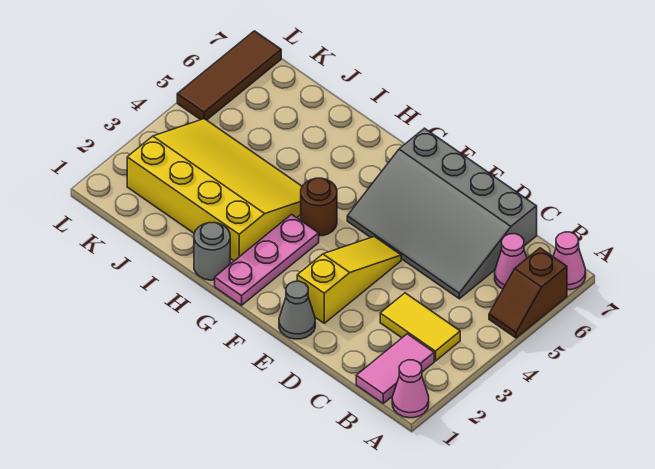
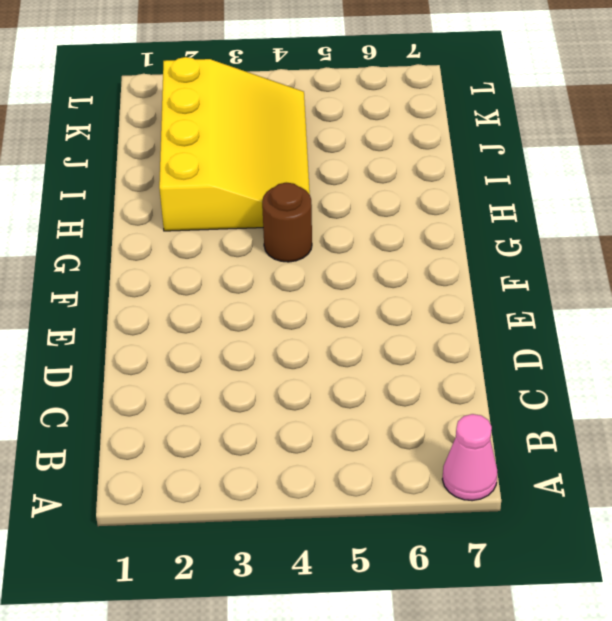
none -> pink cone A1 level 1
none -> brown slope A5:A6 level 1 top 6
none -> pink tile B1:B2 level 1

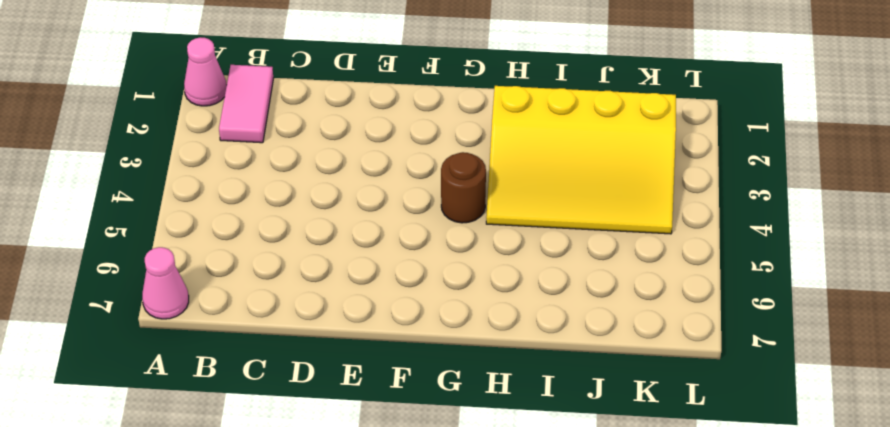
none -> brown slope A5:A6 level 1 top 6
none -> yellow tile B3:C3 level 1
none -> pink cone B6 level 1

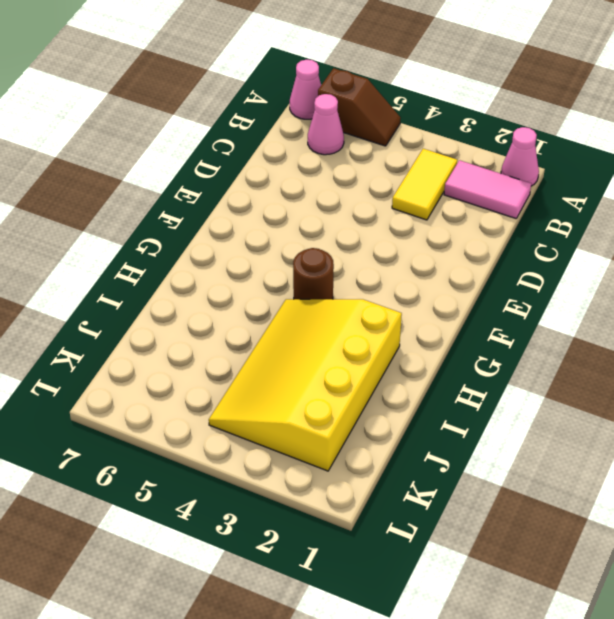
none -> grey slope C5:F7 level 1 top 7
none -> grey cone E1 level 1
none -> yellow slope E2:E4 level 1 top 2

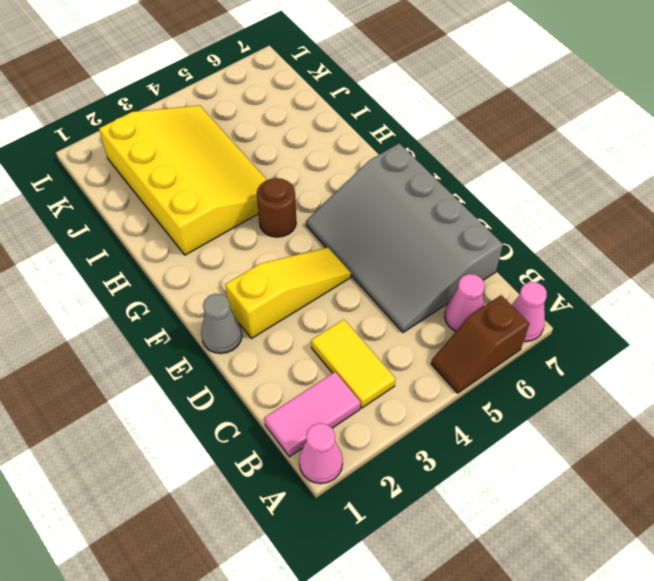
none -> pink plate G1:G3 level 1
none -> grey round brick H1 level 1
none -> brown tile L5:L7 level 1

